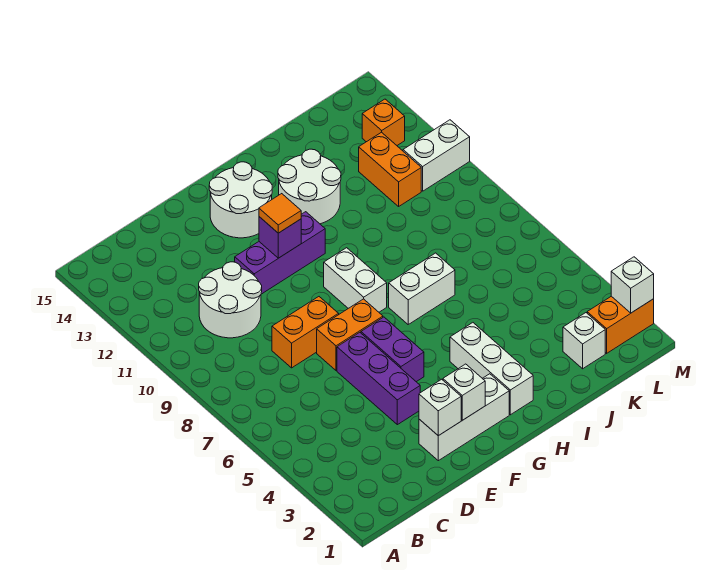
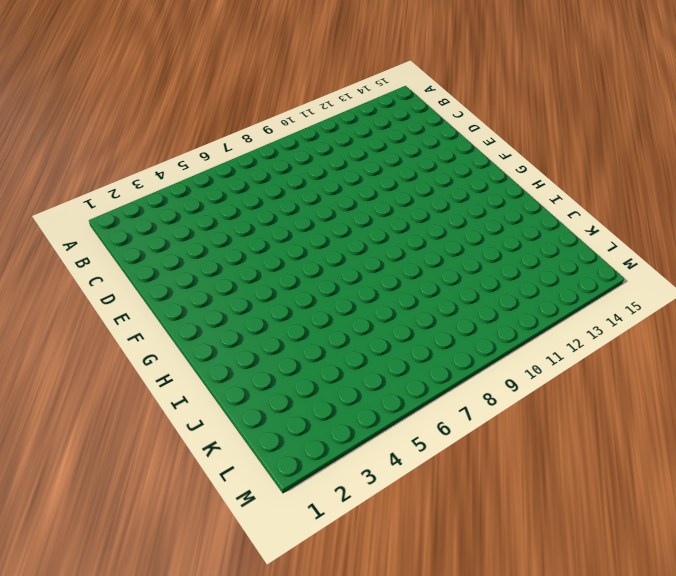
none -> white round brick C10:D11 level 1
none -> orange brick D8:E8 level 1
none -> white brick E2:G2 level 1

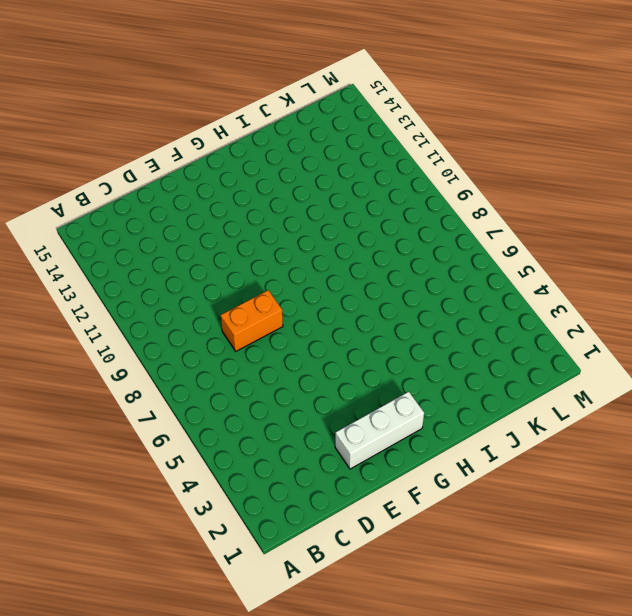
none -> white round brick C10:D11 level 1
none -> purple brick E4:E6 level 1
none -> orange brick E7:F7 level 1

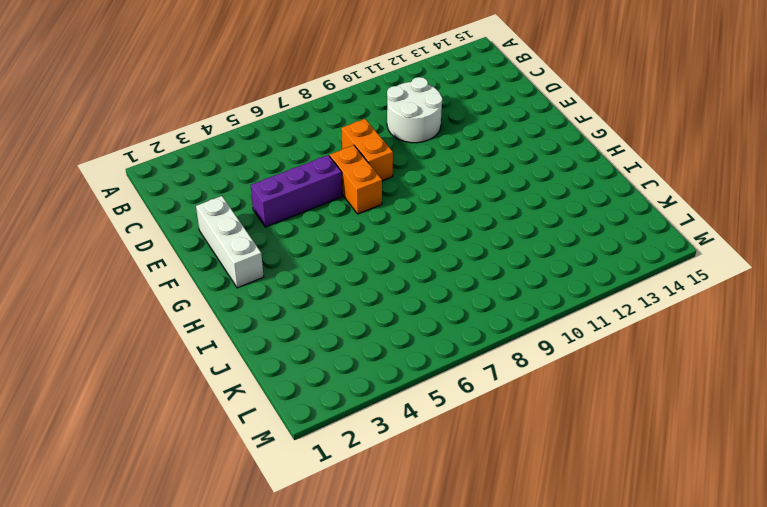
none -> purple brick E11:G11 level 1
none -> purple brick F5:F6 level 1
none -> white round brick F13:G14 level 1

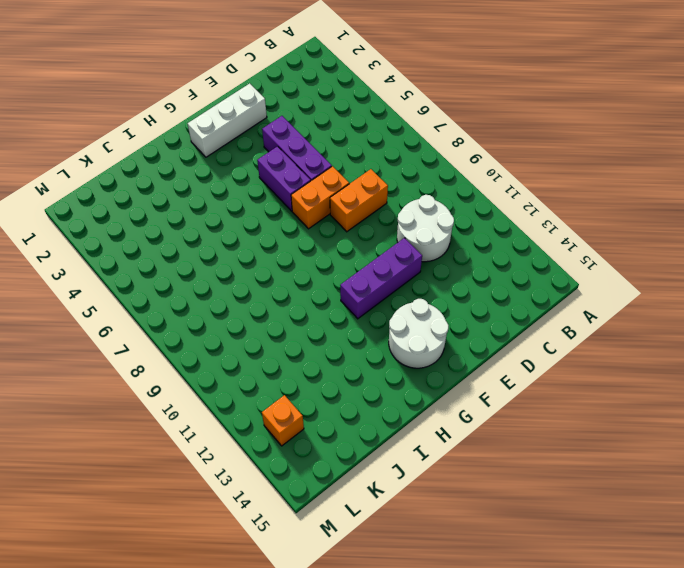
none -> white brick G8:G9 level 1
none -> white brick H2:H4 level 1
none -> white brick H7:I7 level 1

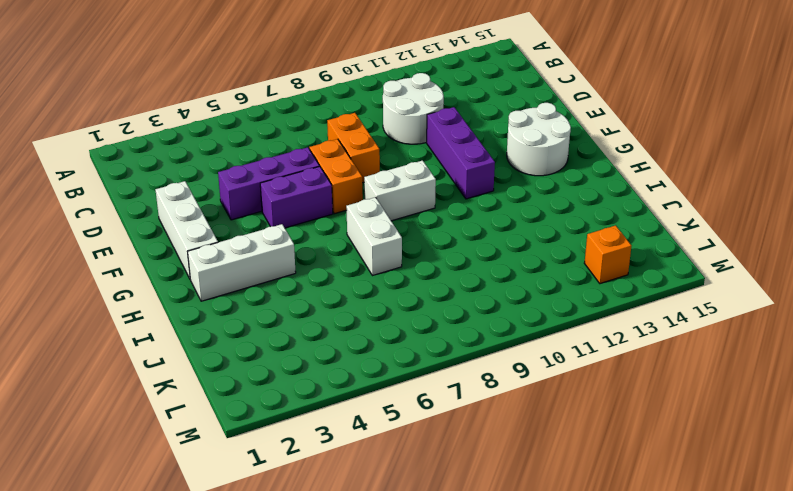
none -> white round brick H12:I13 level 1
none -> white brick K2 level 1
none -> orange brick K11:K12 level 1

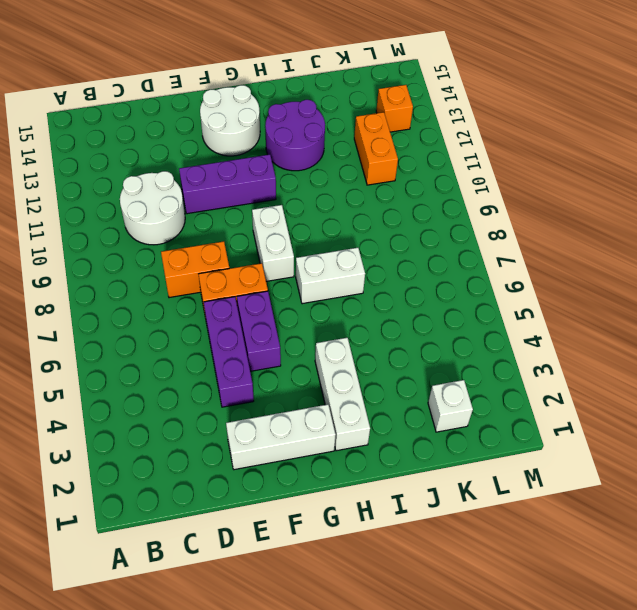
purple round brick H12:I13 level 1 -> white round brick H12:I13 level 1
none -> orange brick L2:M2 level 1
none -> white brick L11:M11 level 1
none -> white brick E2 level 2

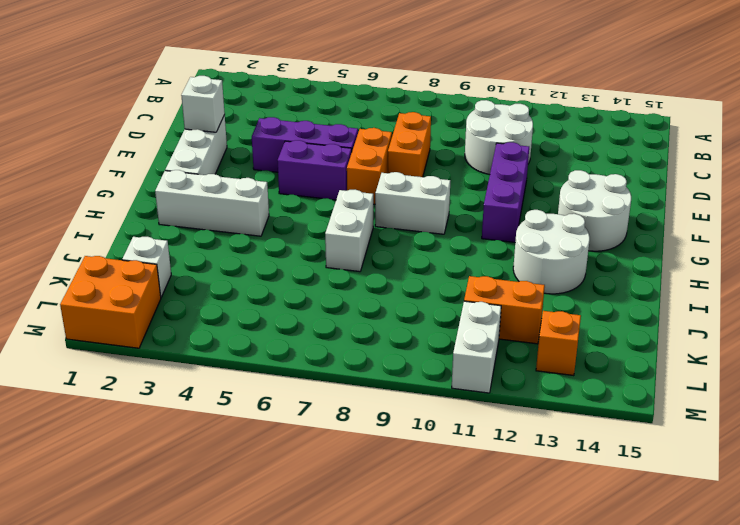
orange brick L1:M2 level 1 -> orange brick L2:M2 level 1
none -> white brick F2 level 2
none -> purple brick F11 level 2
none -> white brick M2 level 2

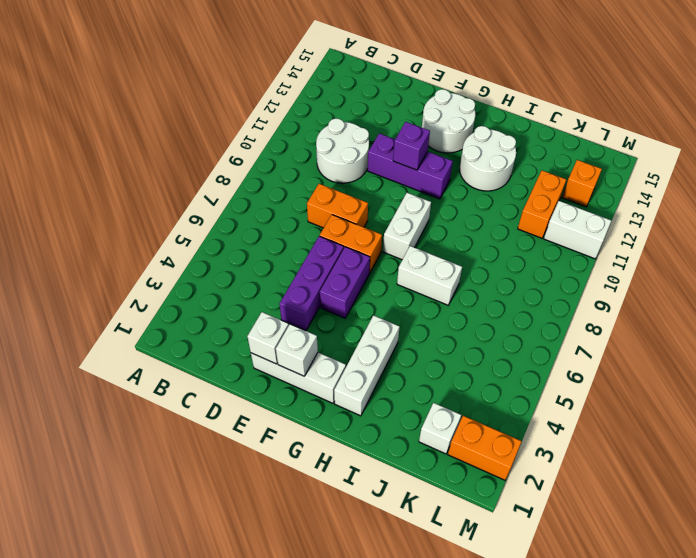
none -> white brick M2 level 2
none -> orange tile F11 level 3

